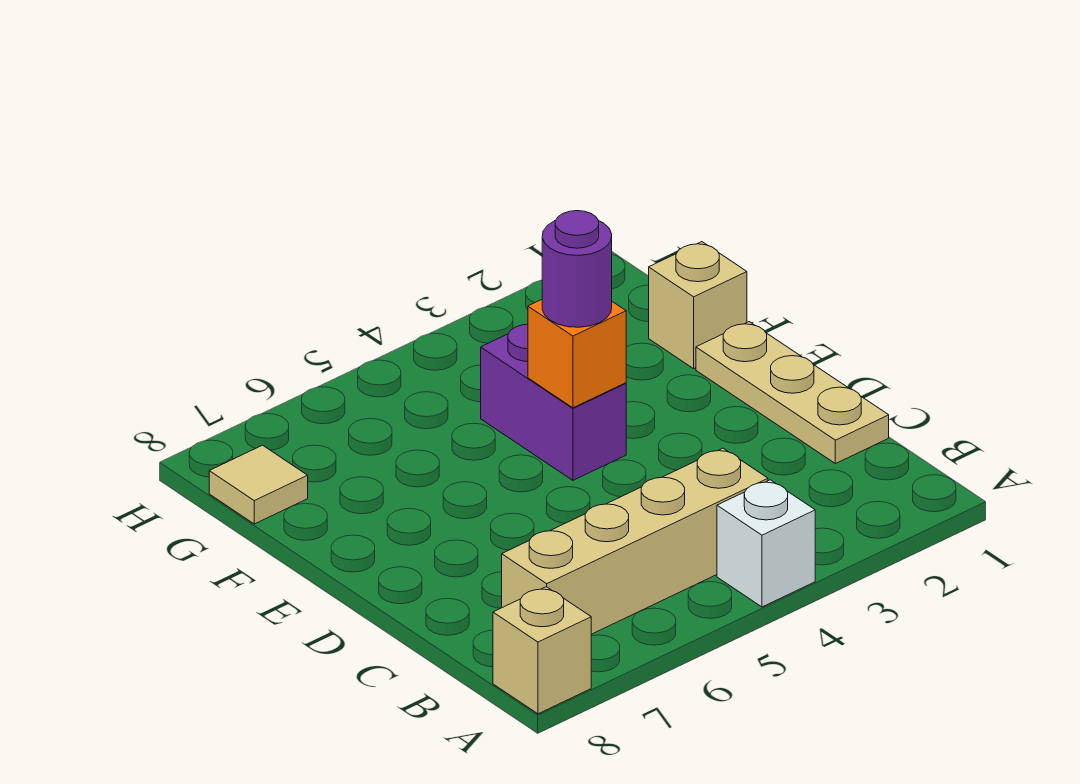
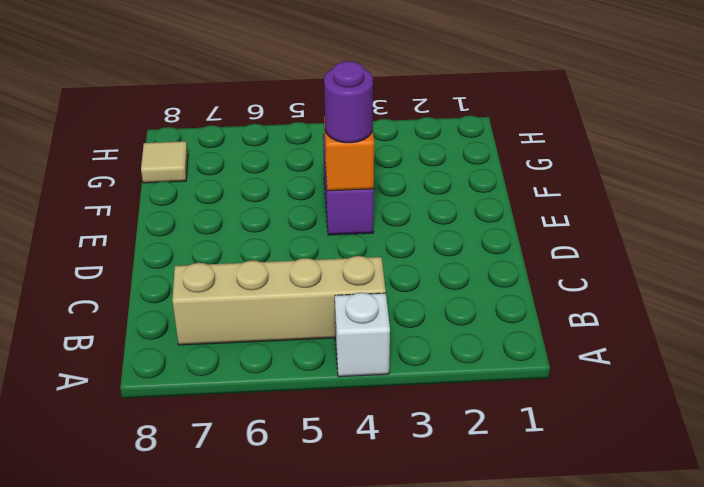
none -> tan brick A8 level 1
none -> tan plate C1:E1 level 1

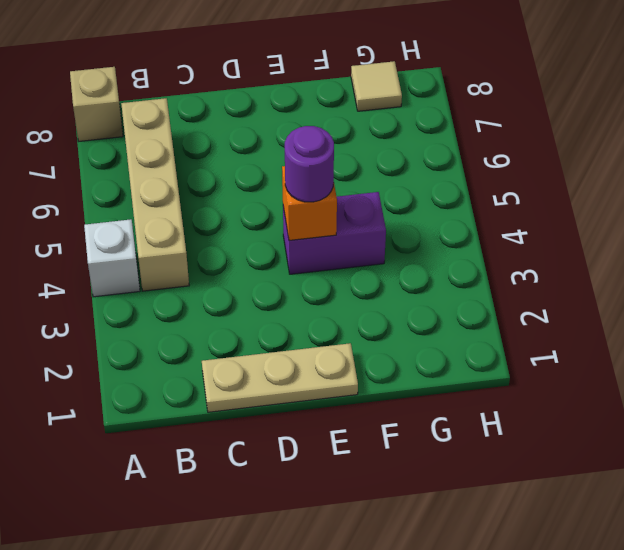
none -> tan brick F1 level 1

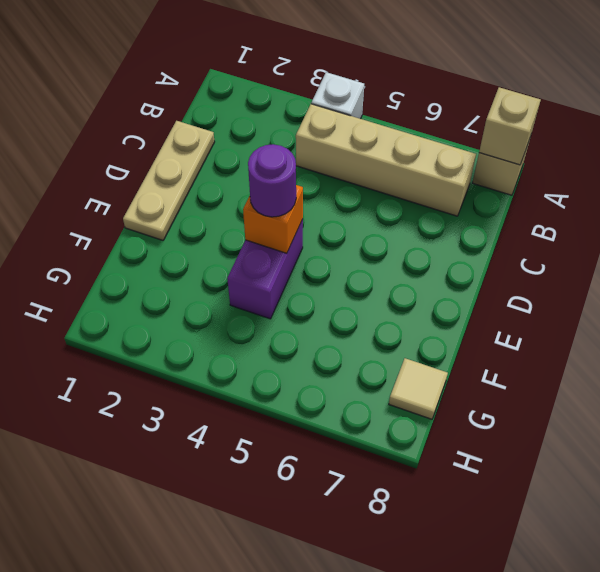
tan brick A8 level 2 -> tan brick F1 level 1

